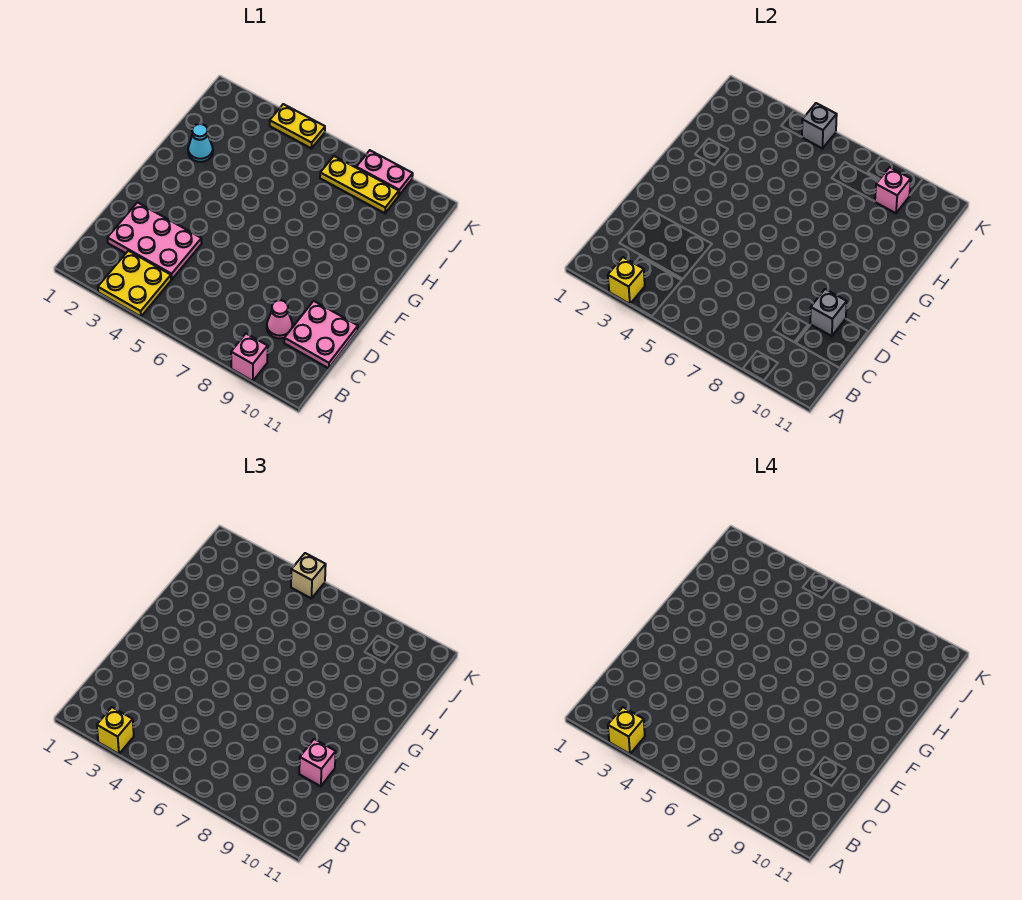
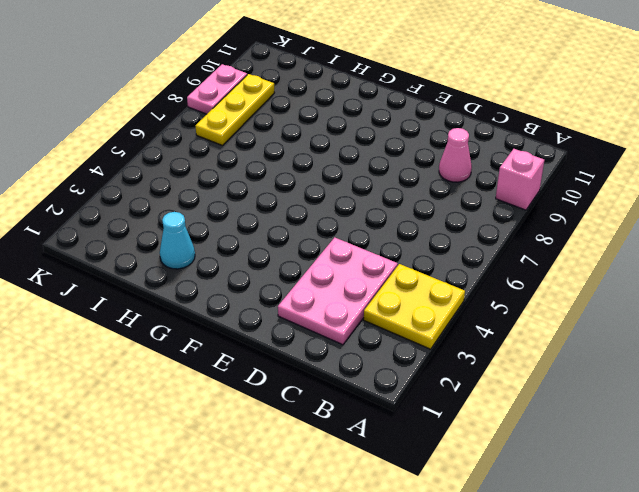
none -> pink plate C10:D11 level 1
none -> yellow plate K4:K5 level 1
none -> yellow brick A3 level 2

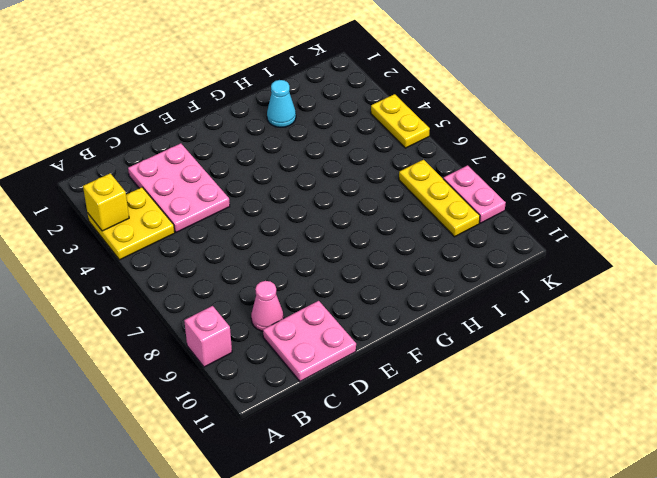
none -> grey brick D10 level 2
none -> pink brick J9 level 2
none -> grey brick K5 level 2

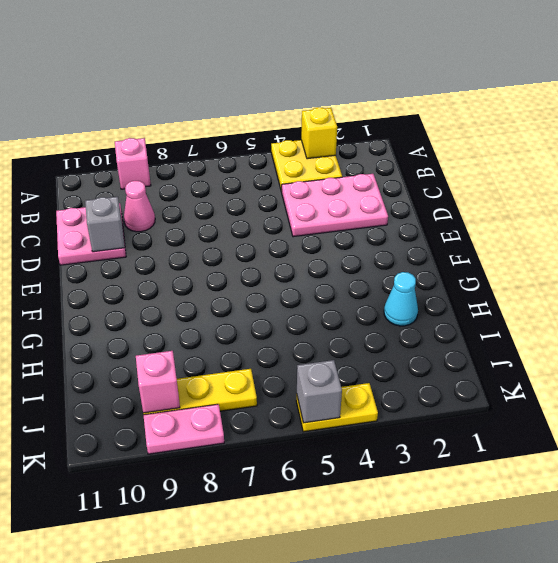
none -> yellow brick A3 level 3
none -> pink brick D10 level 3
none -> tan brick K5 level 3

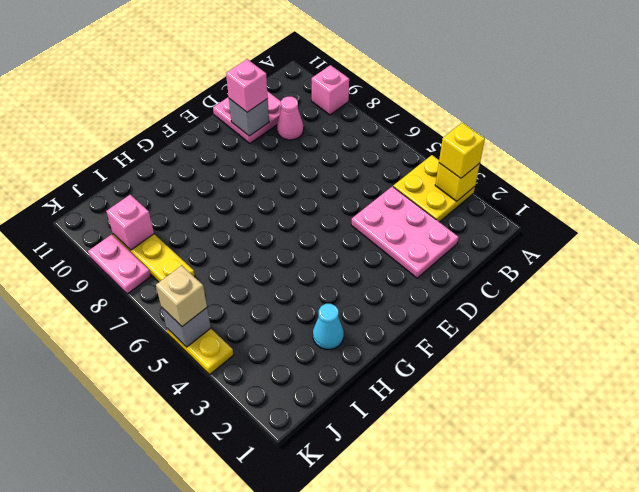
none -> yellow brick A3 level 4

